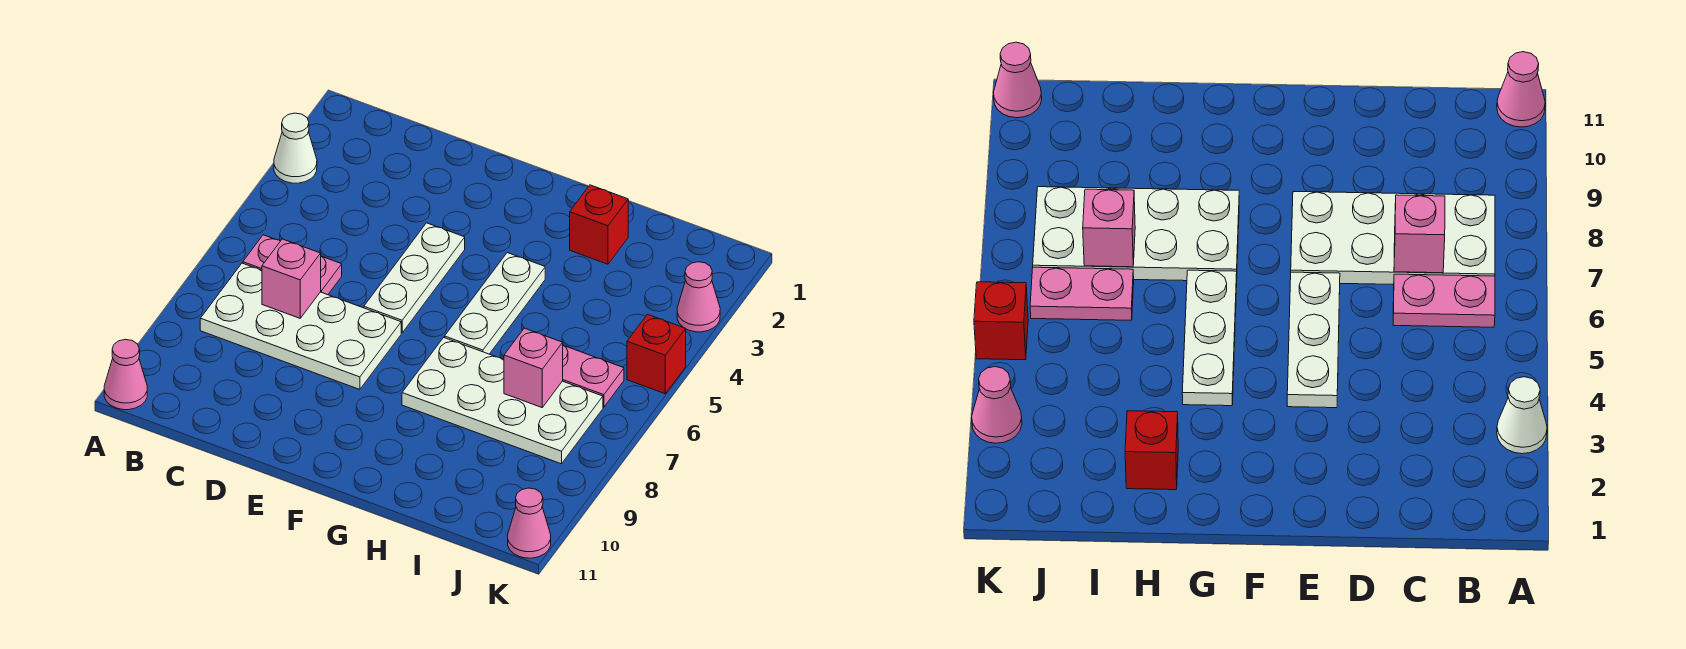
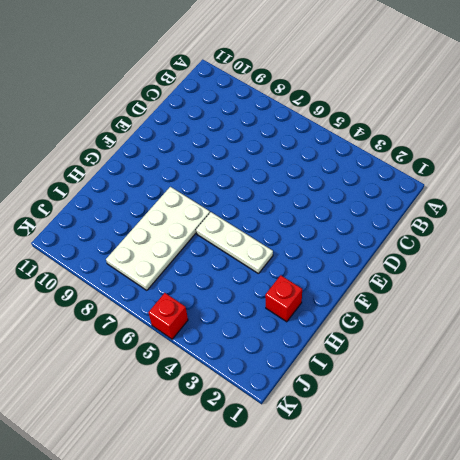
none -> white cone A3 level 1
none -> pink cone A11 level 1
none -> pink plate B6:C6 level 1

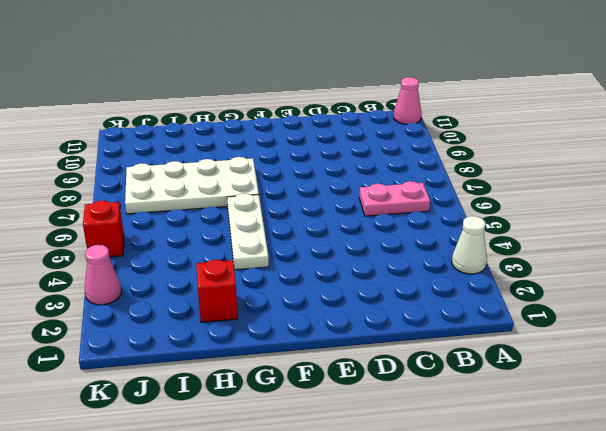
none -> white plate B7:E8 level 1
none -> white plate E4:E6 level 1
none -> pink plate I6:J6 level 1

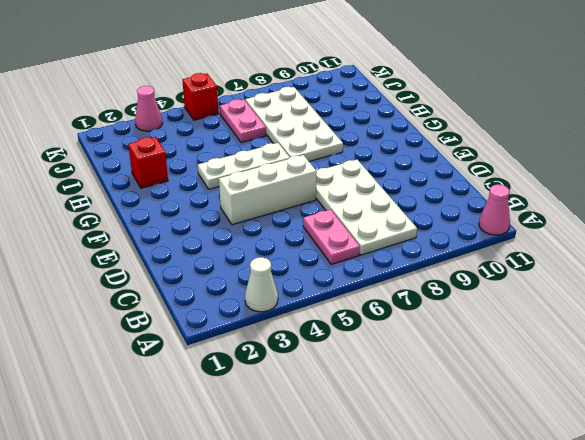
white brick E4:E6 level 1 -> white plate E4:E6 level 1
none -> pink cone K11 level 1
none -> pink brick C7 level 2
none -> pink brick I7 level 2

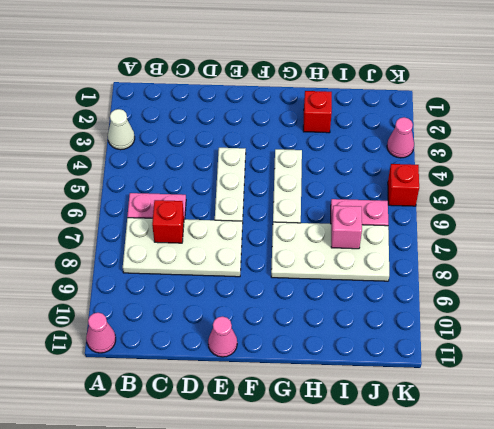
red brick C7 level 2 -> pink brick C7 level 2
pink cone E11 level 1 -> pink cone K11 level 1

